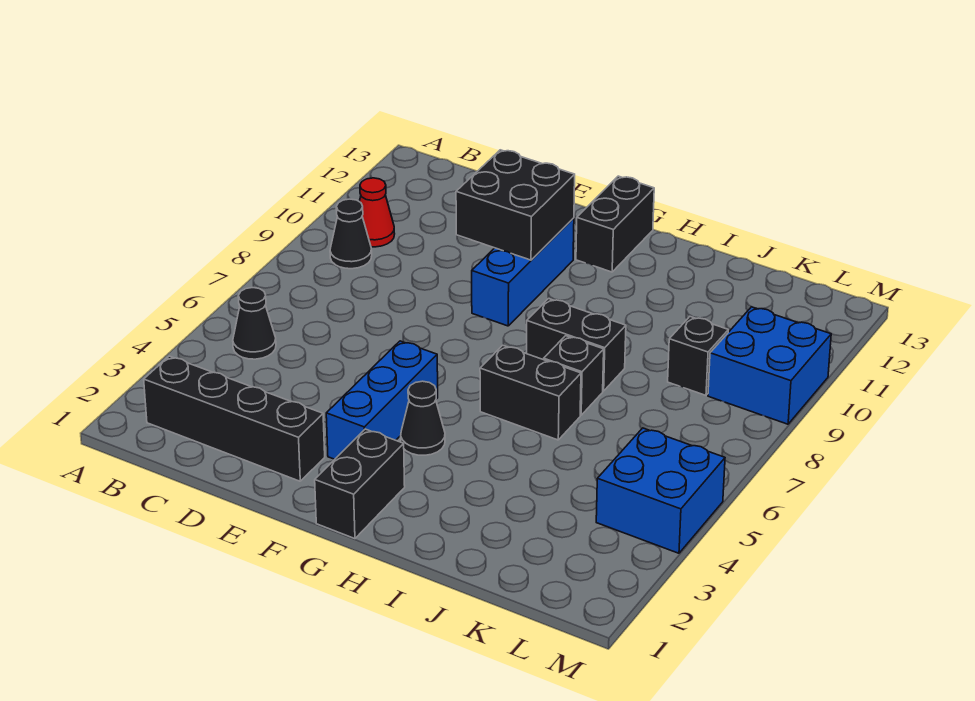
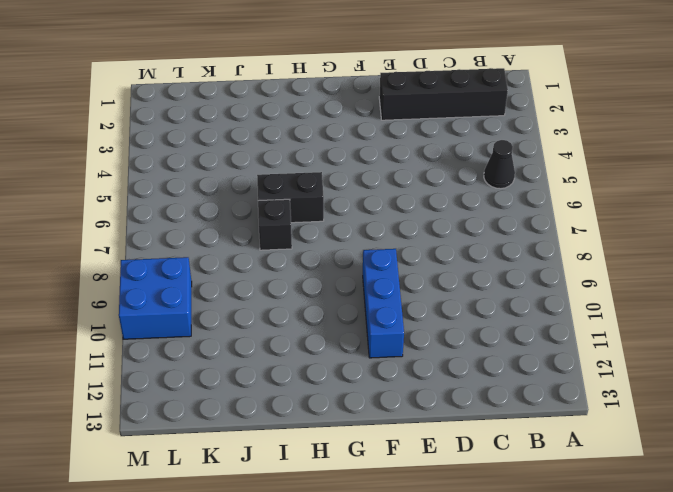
none -> black cone B9 level 1
none -> red cone B10 level 1
none -> blue brick F3:F5 level 1

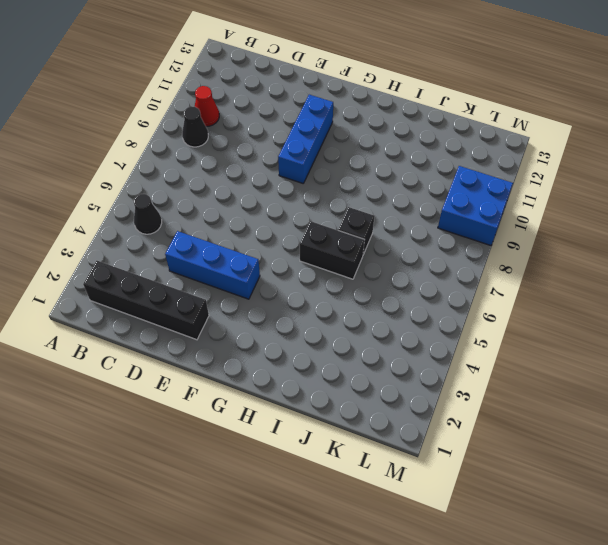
blue brick D4:F4 level 1 -> blue brick F3:F5 level 1
none -> black brick G1:G2 level 1
none -> black cone G4 level 1
none -> black brick G12:G13 level 1

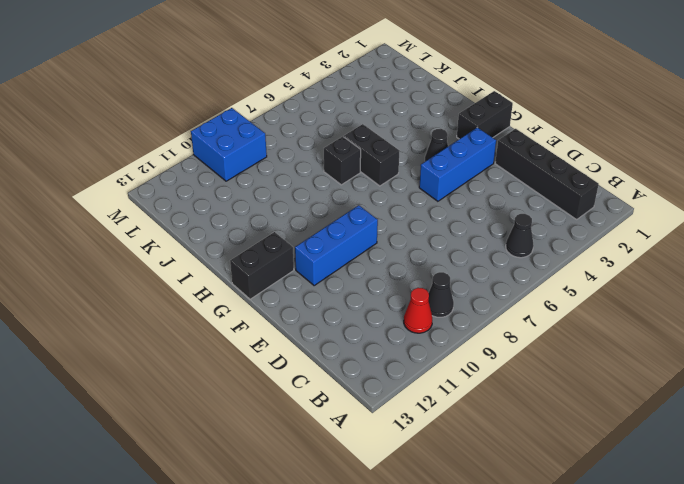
none -> black brick H8:I8 level 1
none -> black brick K9 level 1
none -> blue brick L4:M5 level 1

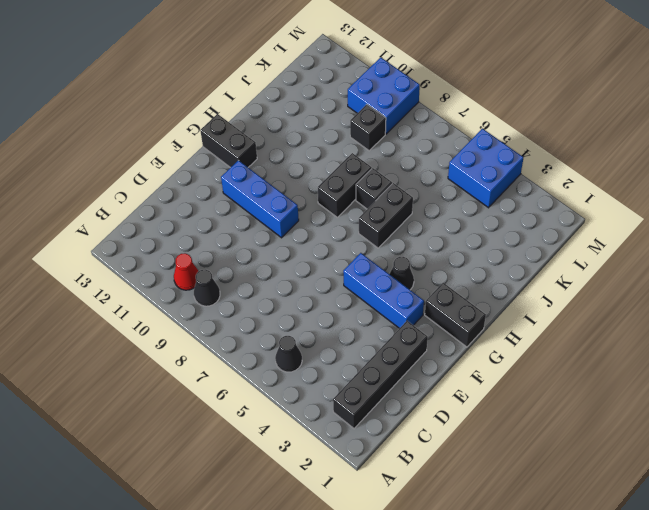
none -> black brick E10:F11 level 2

